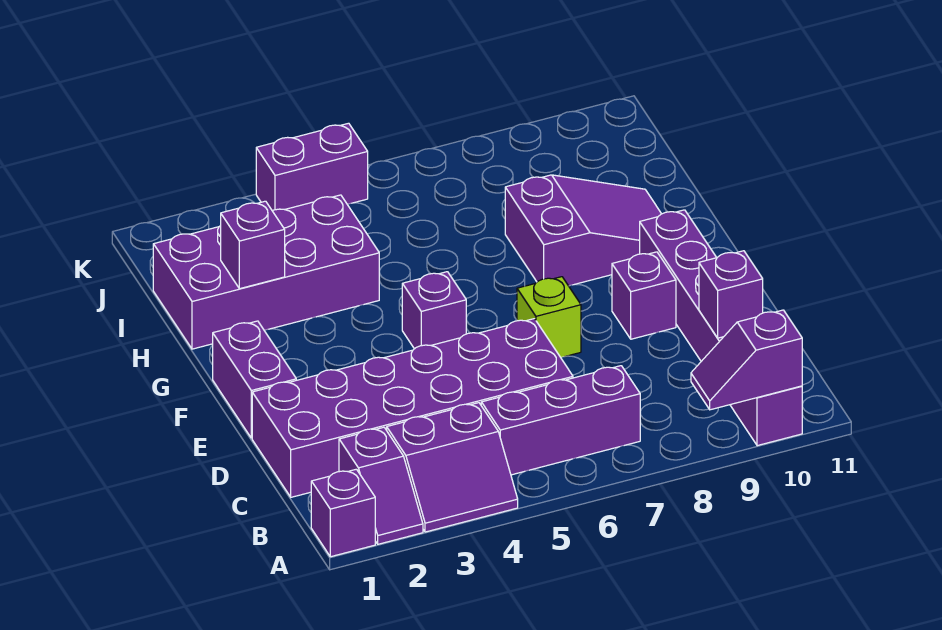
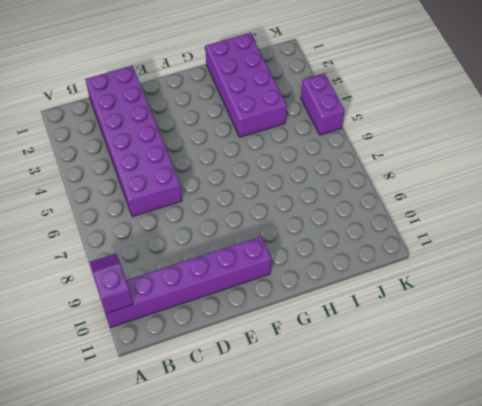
none -> purple brick A1 level 1
none -> purple slope A2:B2 level 1 top B
none -> purple slope A3:B4 level 1 top B

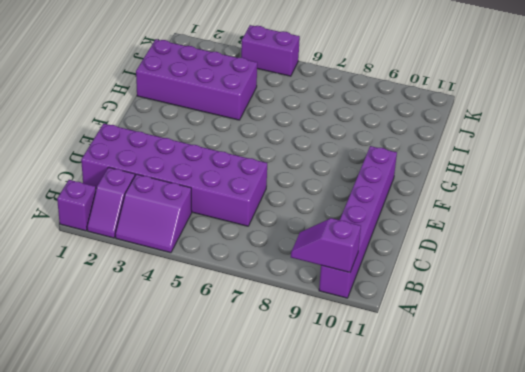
none -> purple brick B5:B7 level 1
none -> purple brick E1:F1 level 1
none -> lime brick E7 level 1

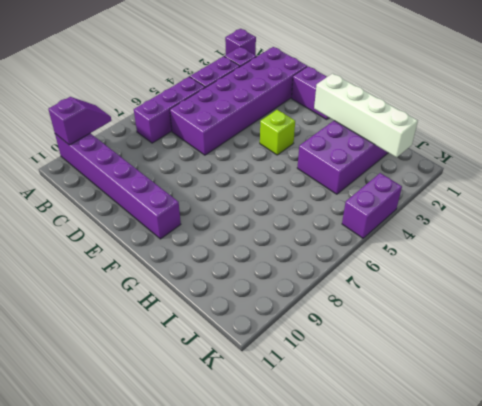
lime brick F4 level 1 -> lime brick E7 level 1
white brick G2:J2 level 2 -> purple brick H2 level 2
none -> purple brick E9 level 1
none -> purple brick F5 level 1
none -> purple slope G8:H10 level 1 top 8

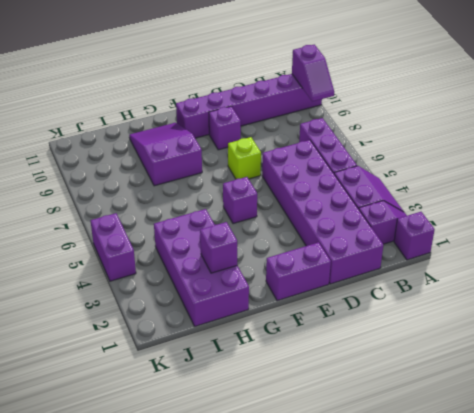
none -> purple brick C10 level 2

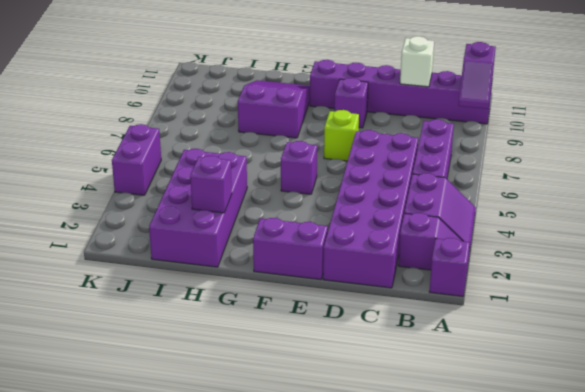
white brick C10 level 2 -> purple brick C10 level 2

